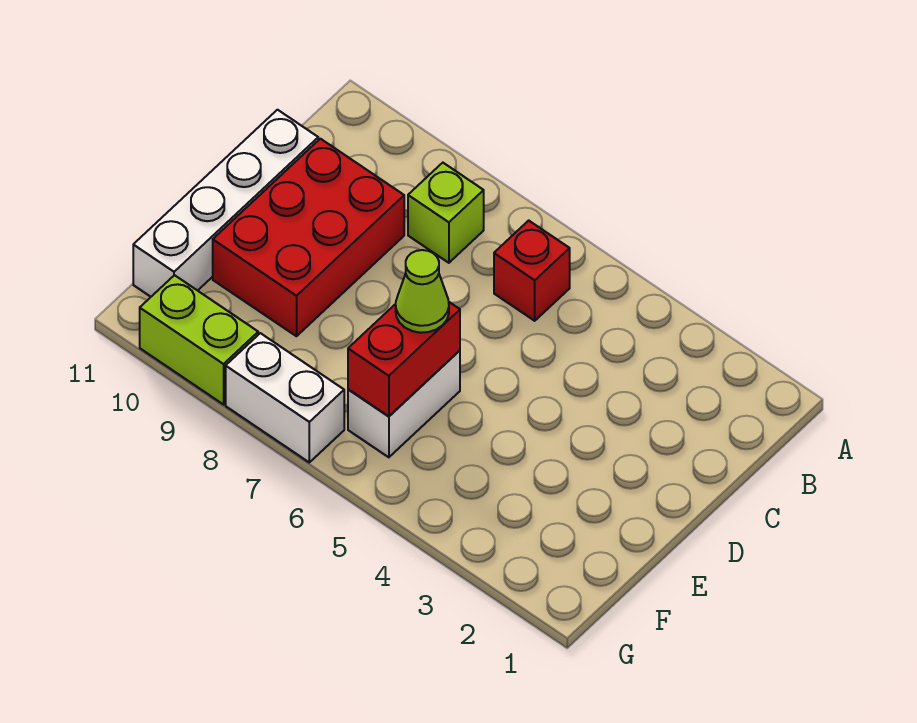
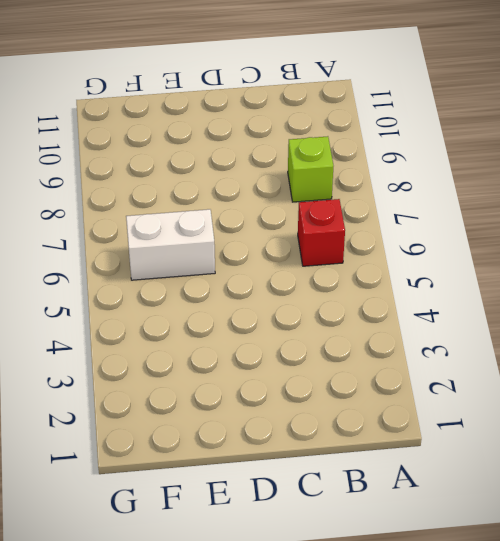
none -> red brick C9:E10 level 1
none -> white brick C11:F11 level 1

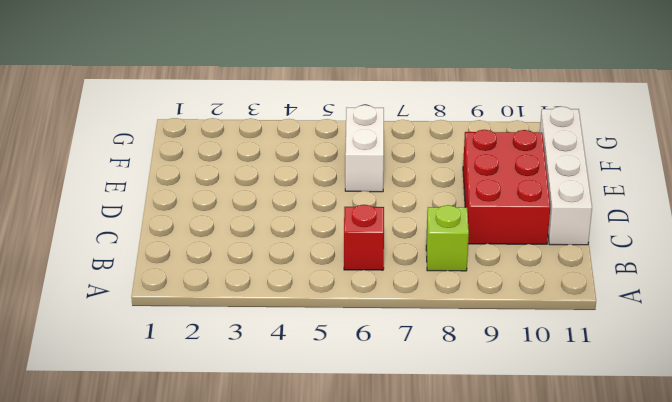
none -> white brick G7:G8 level 1
none -> lime brick G9:G10 level 1

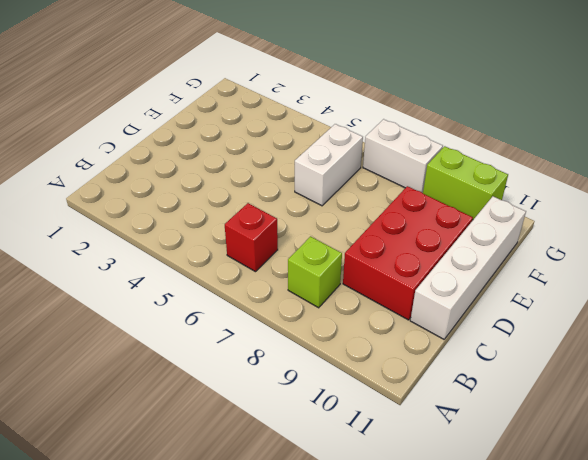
none -> red brick E6:F6 level 2
none -> lime cone E6 level 3

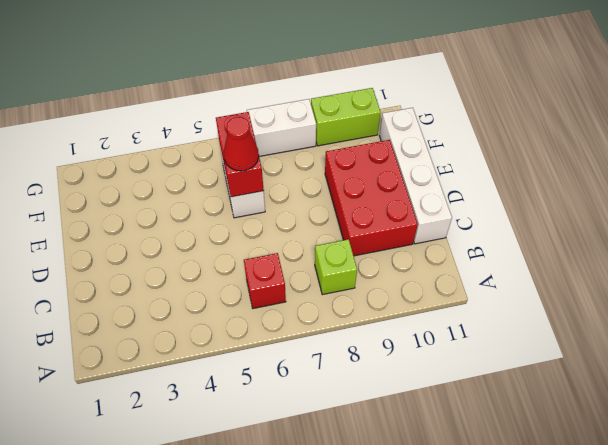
red cone E6 level 3 -> lime cone E6 level 3

